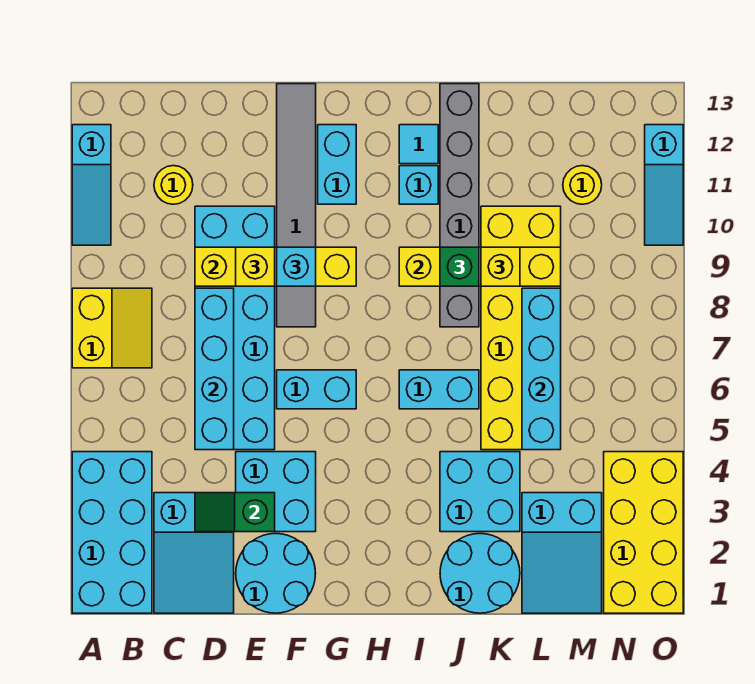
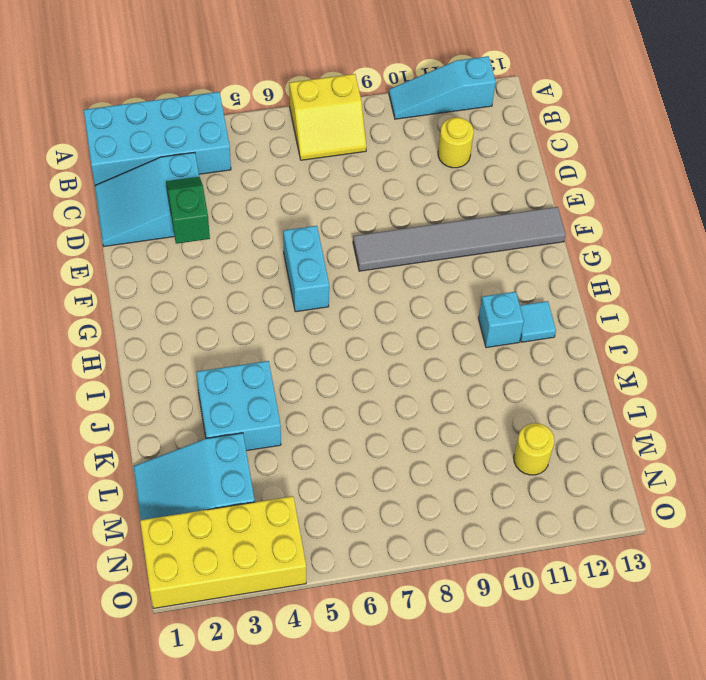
none -> cyan brick D5:E10 level 1
none -> cyan round brick E1:F2 level 1
none -> cyan brick E3:F4 level 1
none -> cyan brick G11:G12 level 1

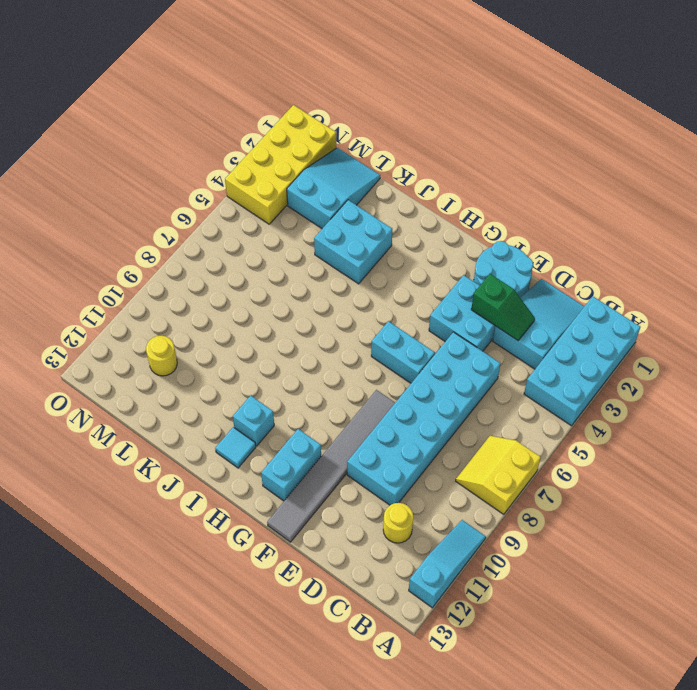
none -> cyan brick I6:J6 level 1
none -> cyan round brick J1:K2 level 1
none -> grey brick J8:J13 level 1
none -> yellow brick K5:L10 level 1

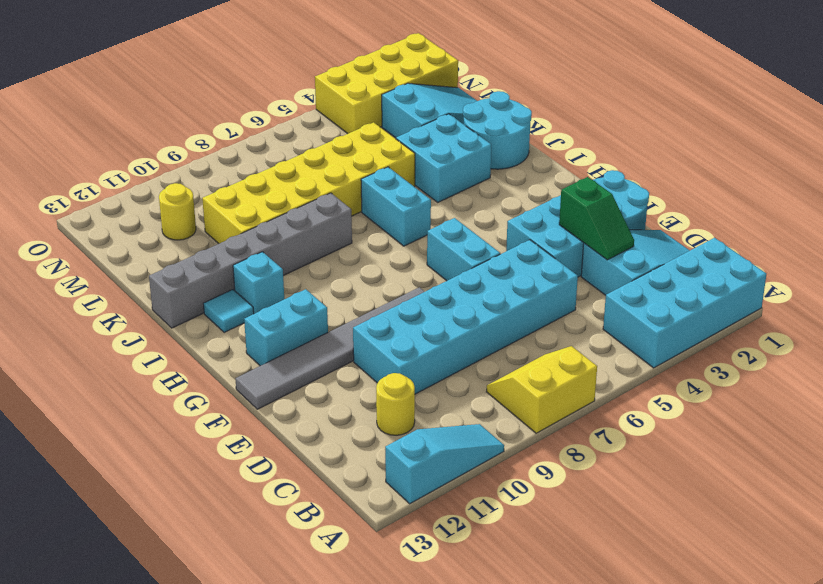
none -> cyan slope O10:O12 level 1 top 12
none -> cyan brick D5:D8 level 2
none -> yellow brick D9:G9 level 2
none -> yellow brick I9:L9 level 2

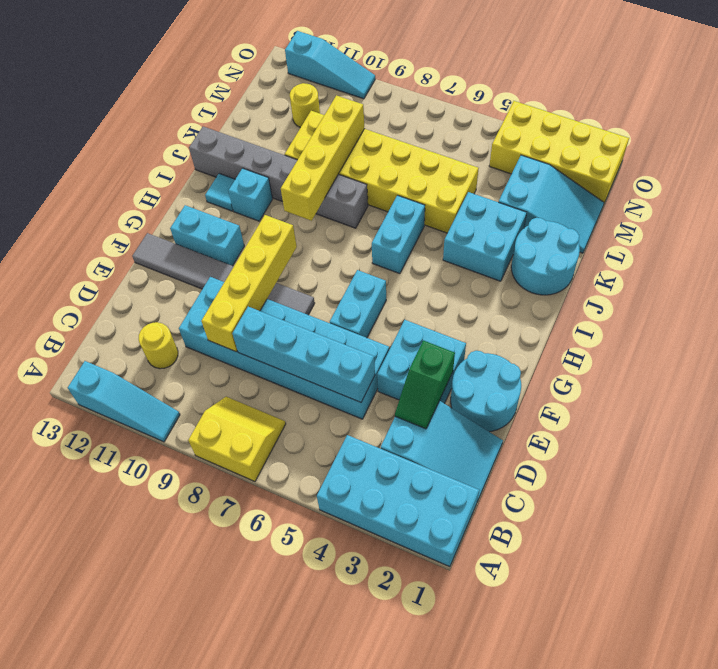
none -> cyan brick L5:L8 level 2
none -> yellow brick E9 level 3
none -> cyan brick F9 level 3
none -> green brick J9 level 3

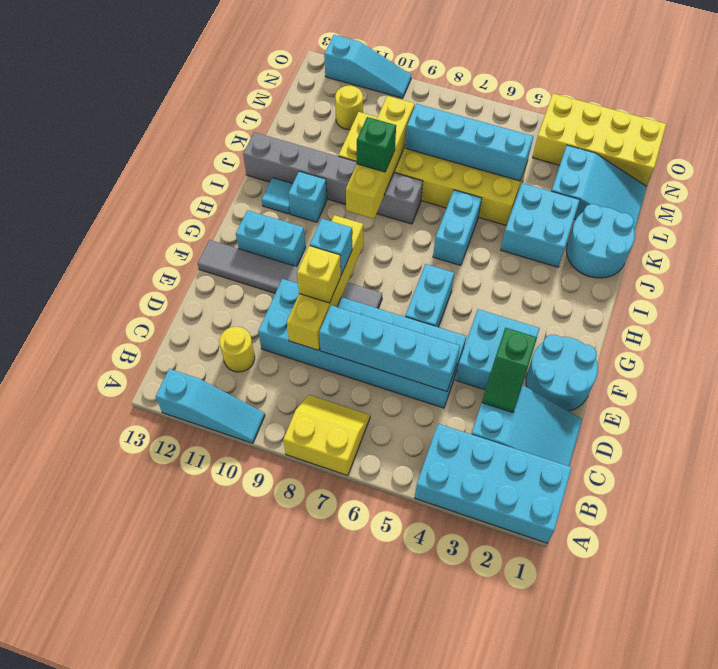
none -> yellow brick K9 level 3

